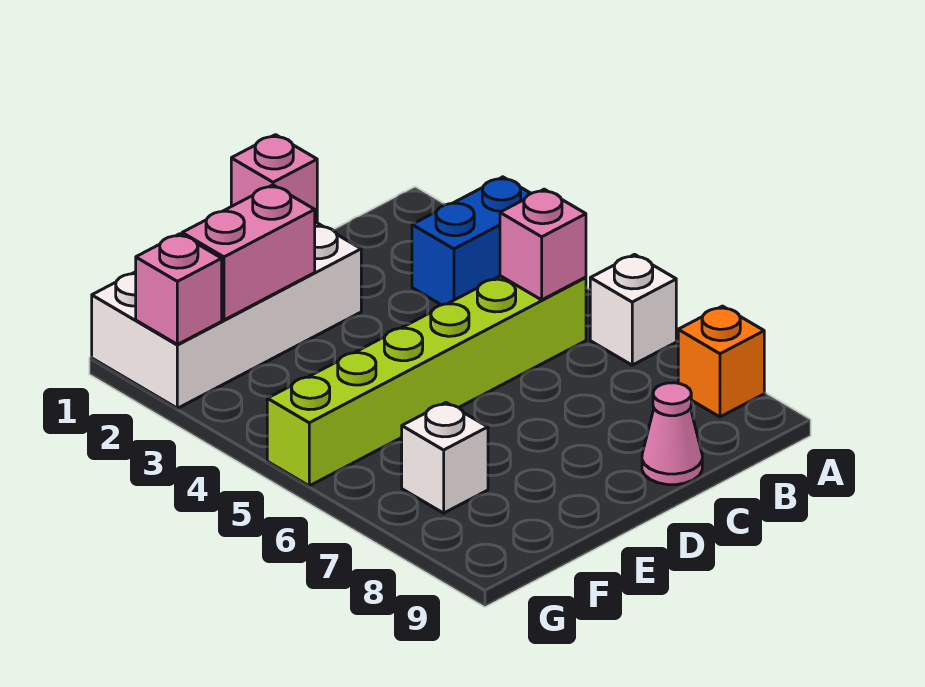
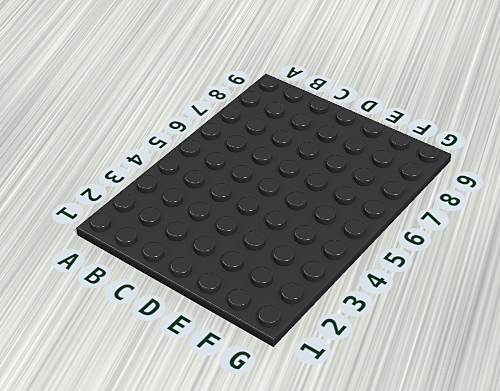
none -> blue brick A3:B3 level 1
none -> white brick A6 level 1

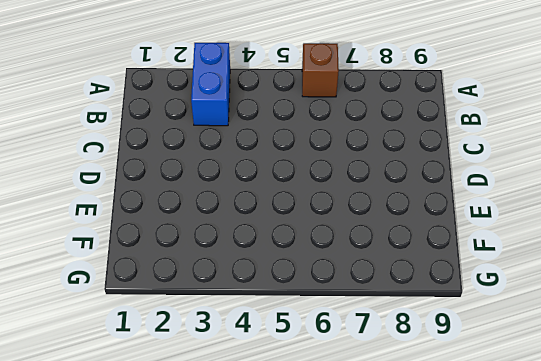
brown brick A6 level 1 -> white brick A6 level 1
none -> orange brick A8 level 1
none -> lime brick B5:G5 level 1

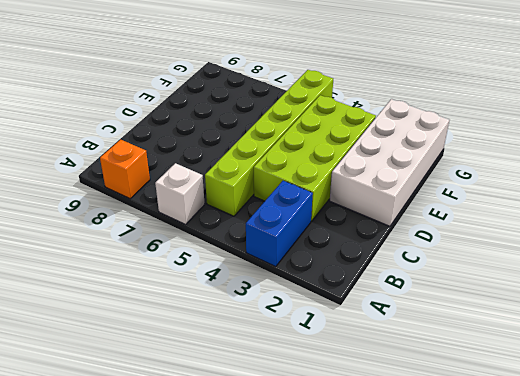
lime brick C3:F4 level 1 -> none
none -> pink cone C9 level 1
none -> white brick F7 level 1

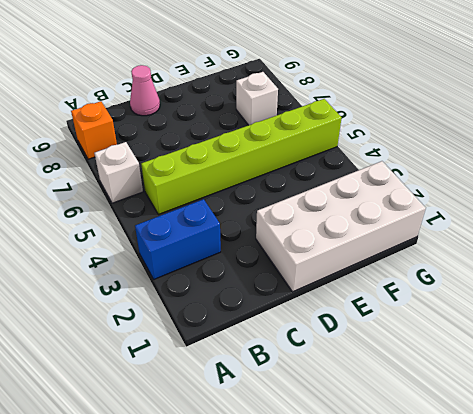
none -> pink brick B5 level 2
none -> pink brick D1 level 2

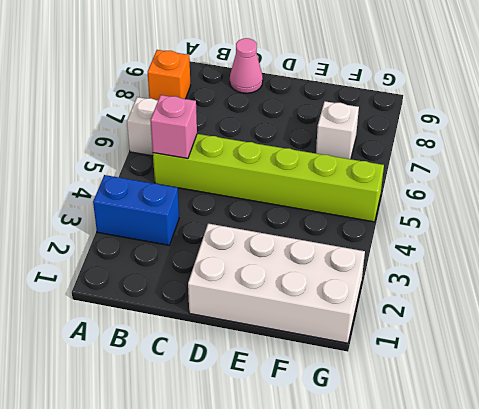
none -> pink brick D1 level 2
none -> pink brick E2:F2 level 2

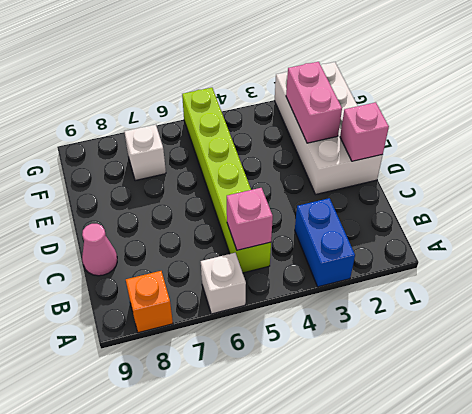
none -> pink brick G2 level 2

